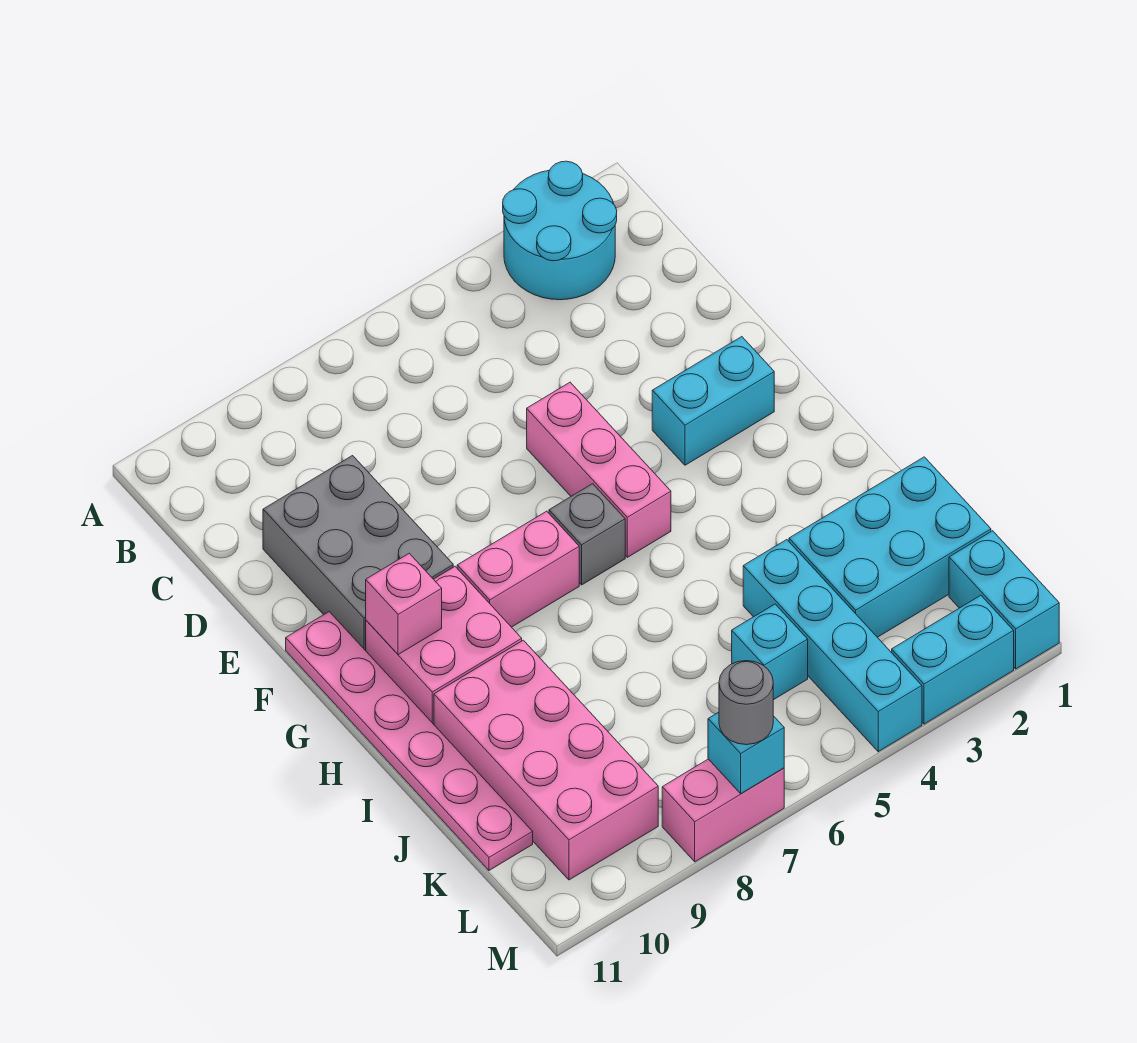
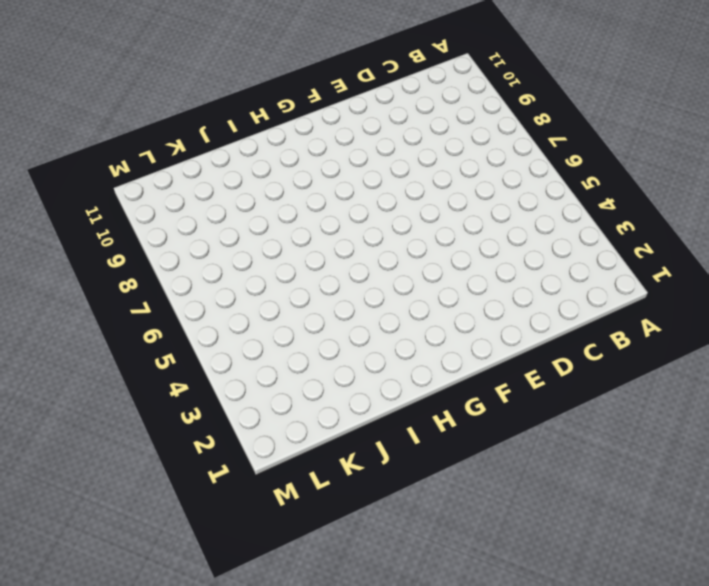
none -> cyan round brick A2:B3 level 1
none -> grey brick D9:F10 level 1
none -> pink brick E5:G5 level 1

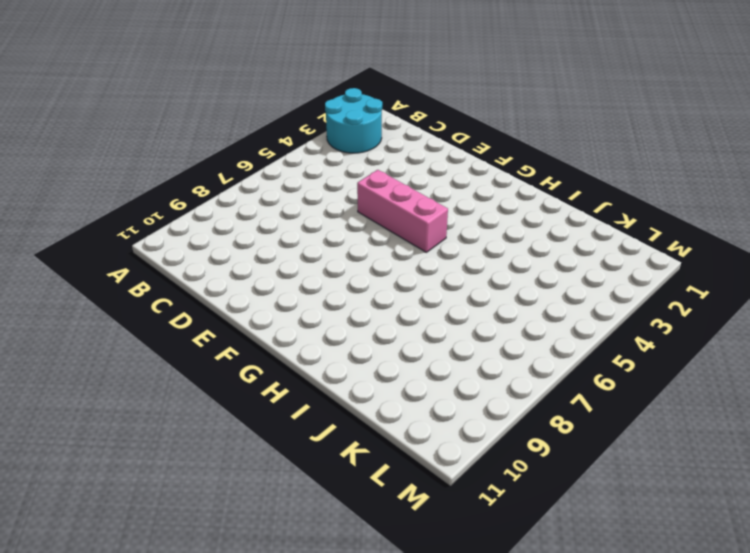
none -> grey brick D9:F10 level 1
none -> cyan brick F2:F3 level 1
none -> pink plate F11:K11 level 1

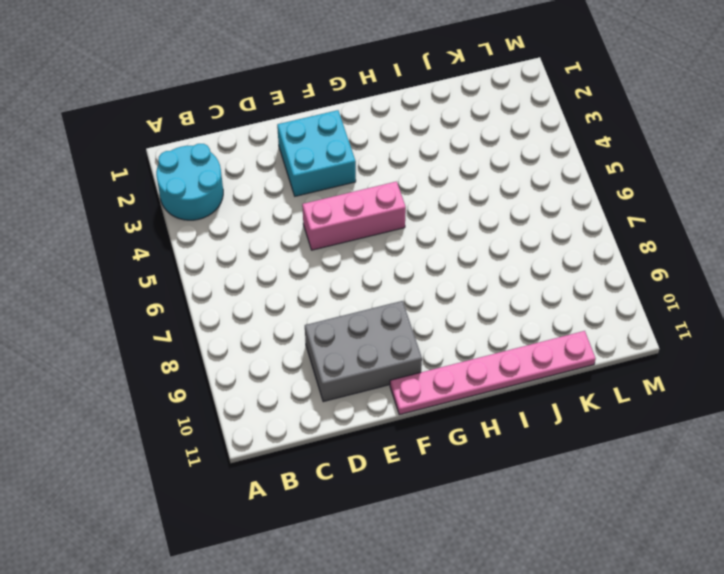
cyan brick E2:F3 level 1 -> cyan brick F2:F3 level 1
none -> grey brick G6 level 1
none -> pink brick G7:G8 level 1
none -> pink brick G9:H10 level 1

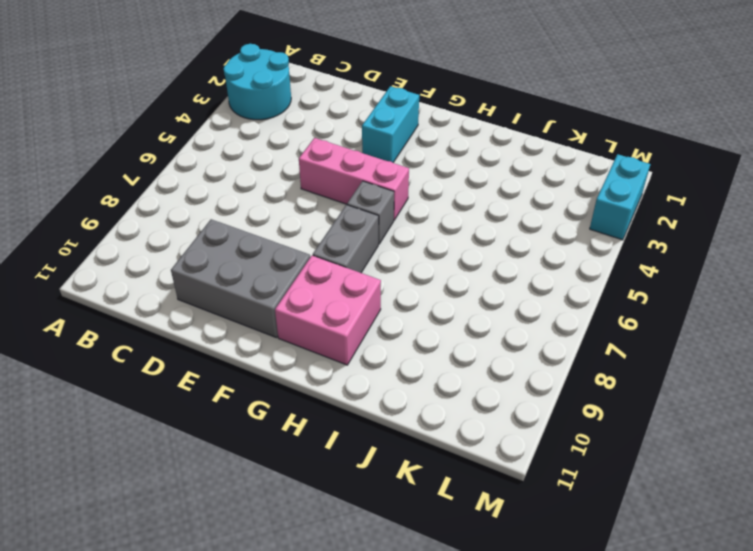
grey brick G7:G8 level 1 -> pink brick G7:G8 level 1
none -> pink plate F11:K11 level 1
none -> pink brick I9:L10 level 1
none -> cyan brick J1:K3 level 1

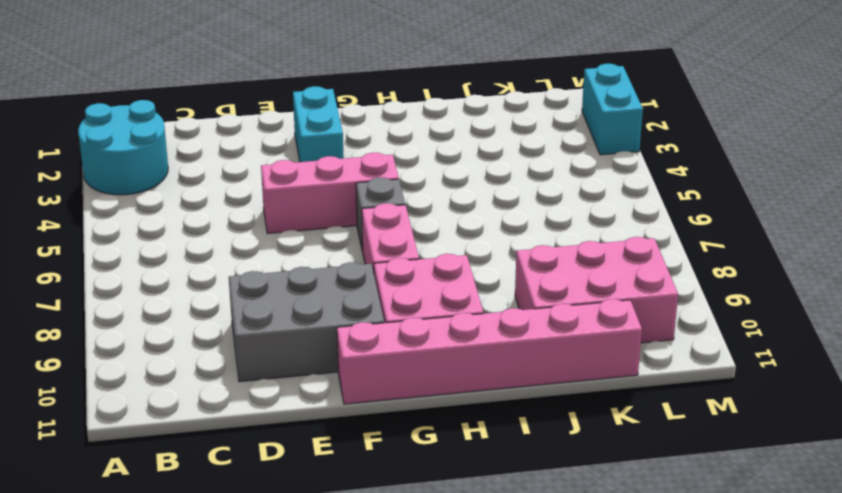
pink brick F11:K11 level 1 -> pink plate F11:K11 level 1
pink brick J9:L10 level 1 -> pink brick I9:L10 level 1
none -> cyan brick J1:K3 level 1
none -> cyan brick J4:M4 level 1
none -> cyan brick K5 level 1

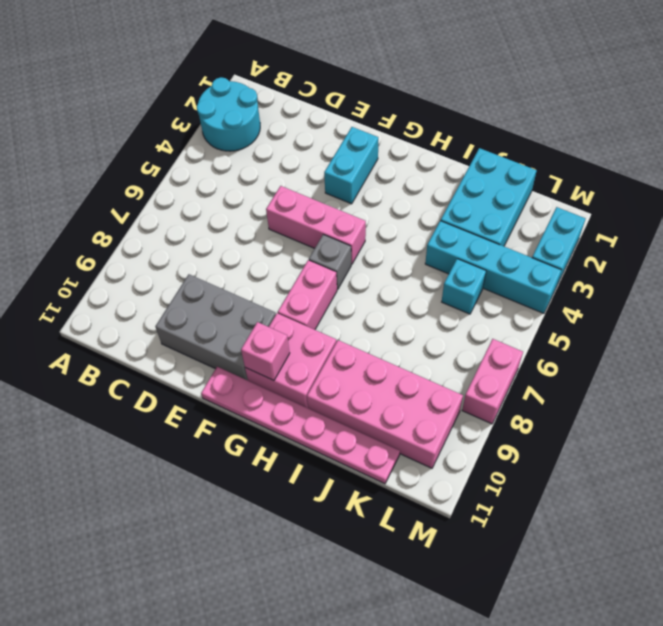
none -> cyan brick L1:M1 level 1
none -> cyan brick M7 level 2
none -> grey round brick M7 level 3

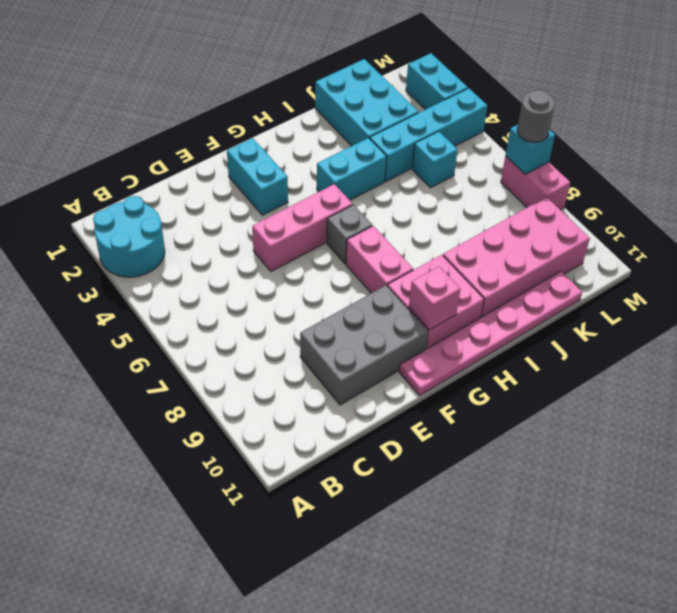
cyan brick H4:I4 level 1 -> cyan brick L1:M1 level 1

